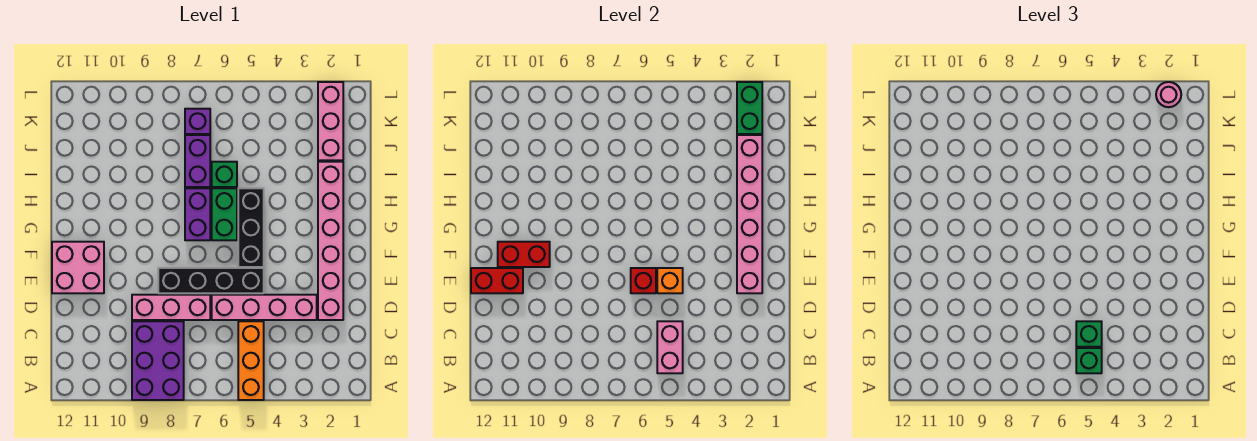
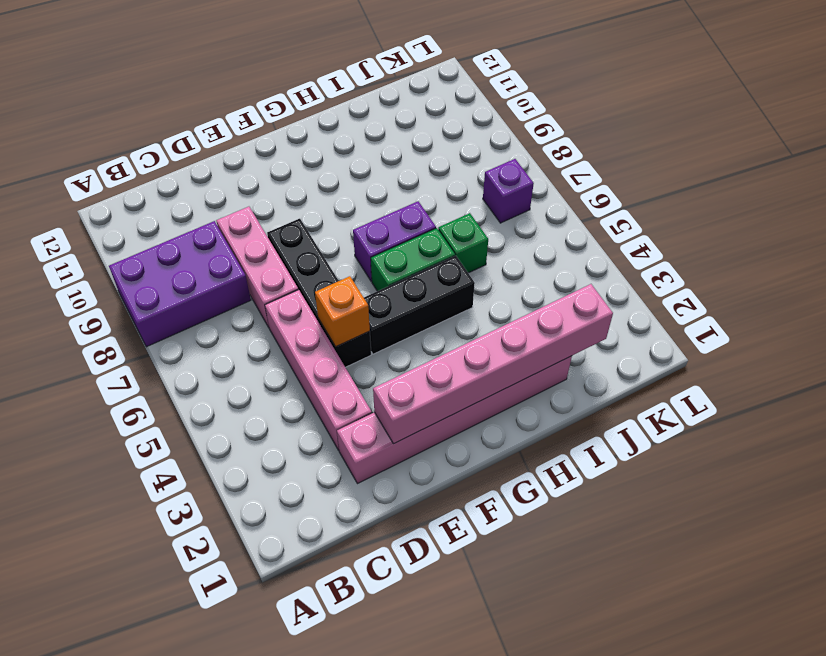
none -> orange brick A5:C5 level 1
none -> pink brick E11:F12 level 1
none -> purple brick I7:J7 level 1

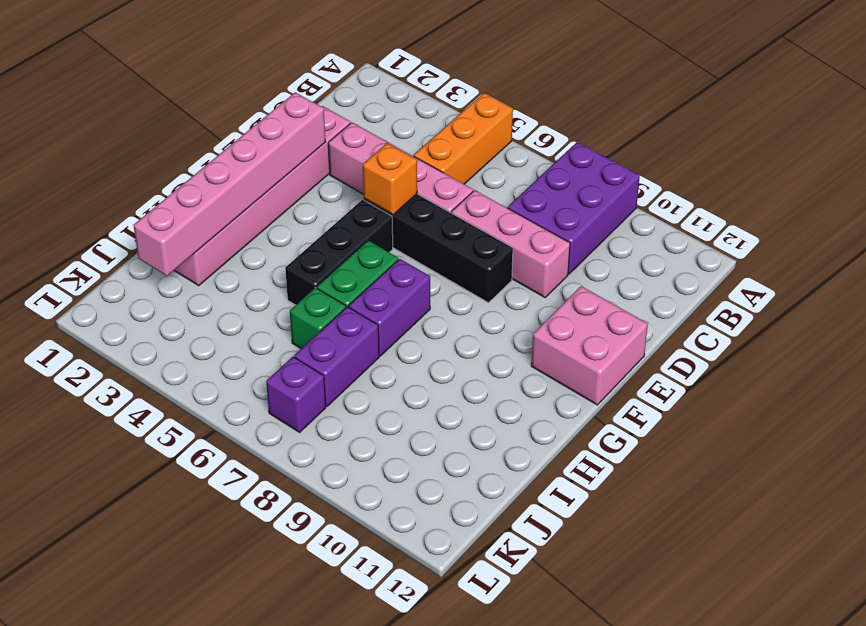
none -> pink brick J2:L2 level 1
none -> pink brick B5:C5 level 2
none -> red brick E6 level 2

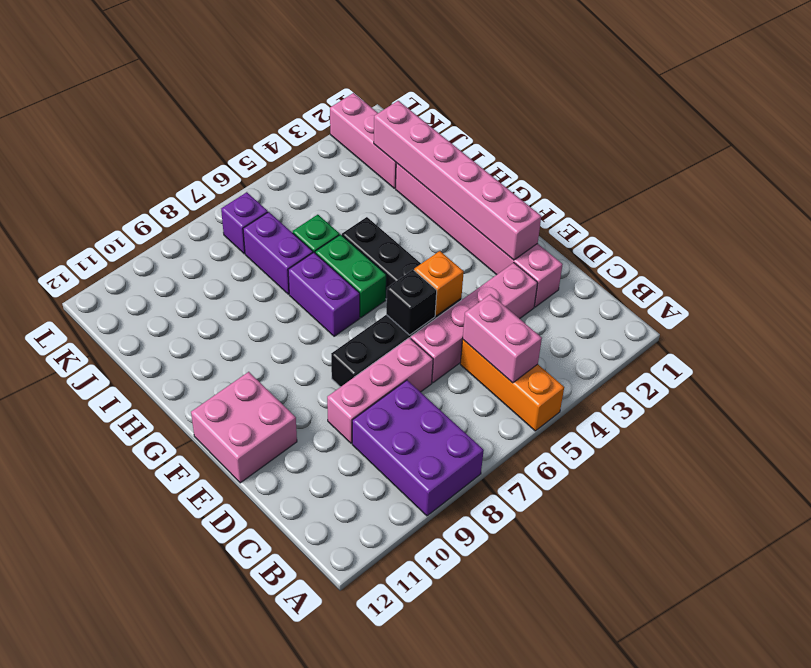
black brick E6 level 2 -> red brick E6 level 2
none -> red brick E11:E12 level 2
none -> red brick F10:F11 level 2
none -> green brick K2:L2 level 2

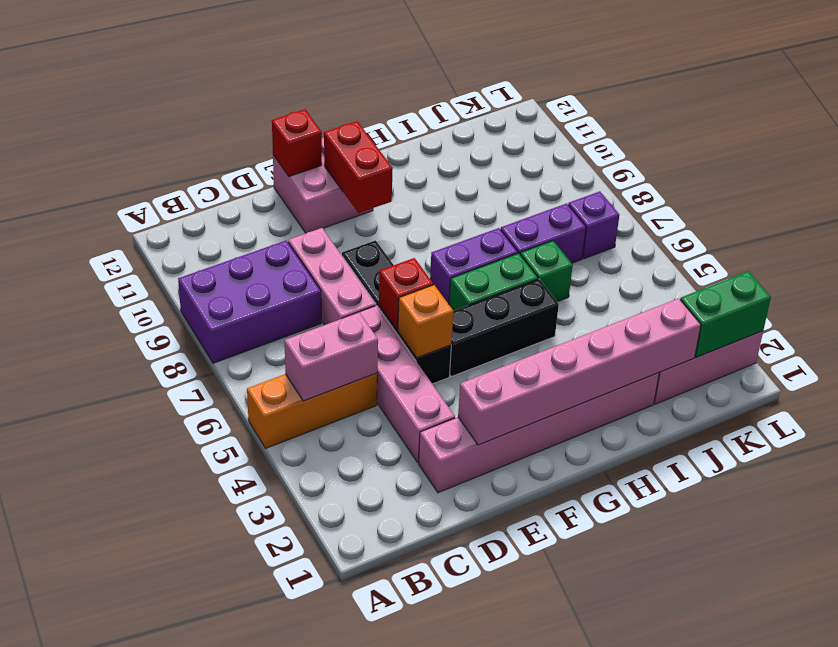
red brick E12 level 2 -> red brick E11:E12 level 2
none -> green brick B5 level 3
none -> green brick C5 level 3
none -> pink round brick L2 level 3

